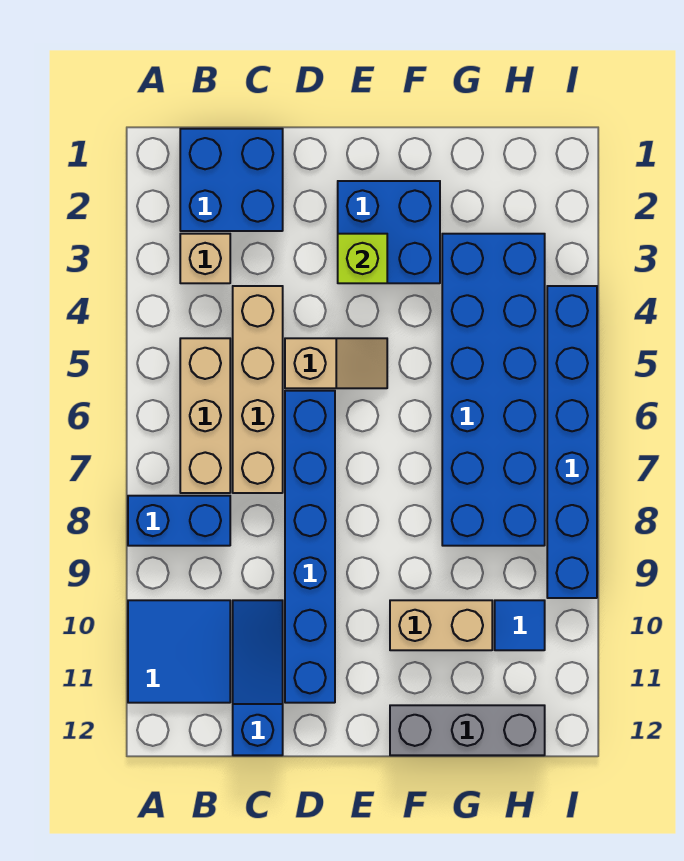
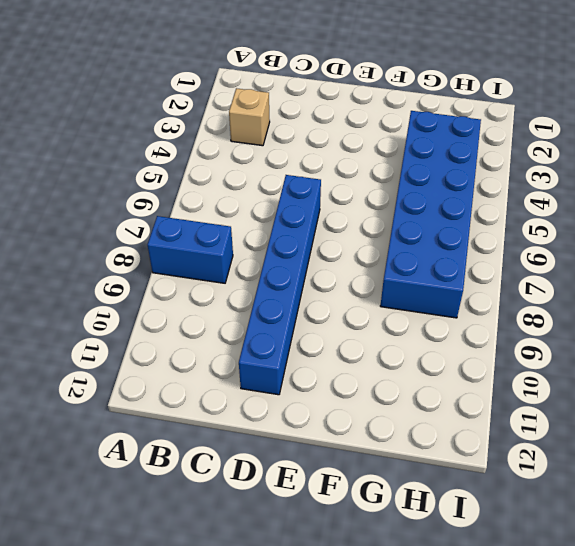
none -> blue tile A10:B11 level 1
none -> blue brick B1:C2 level 1
none -> tan brick B5:B7 level 1

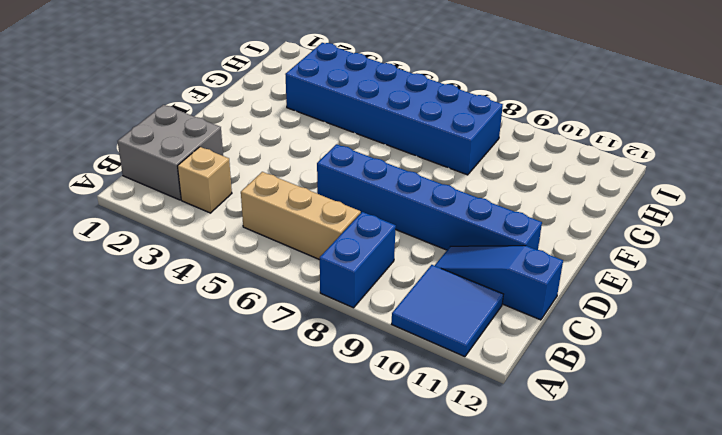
grey brick B1:C2 level 1 -> blue brick B1:C2 level 1
none -> tan brick C4:C7 level 1
none -> tan slope D5:E5 level 1 top D
none -> blue brick E2:F3 level 1

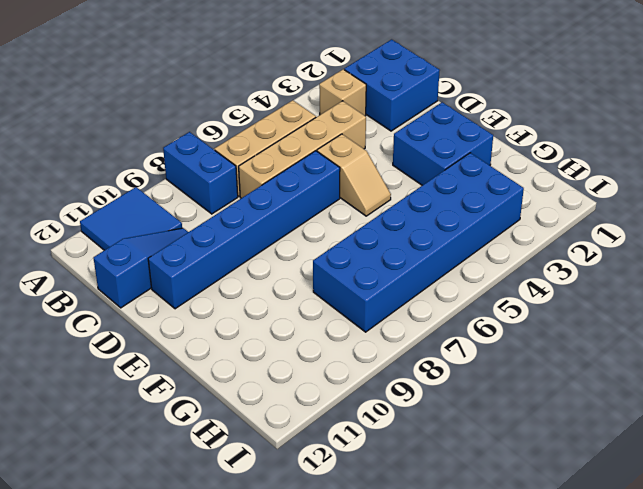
none -> tan brick F10:G10 level 1
none -> grey brick F12:H12 level 1
none -> blue tile H10 level 1

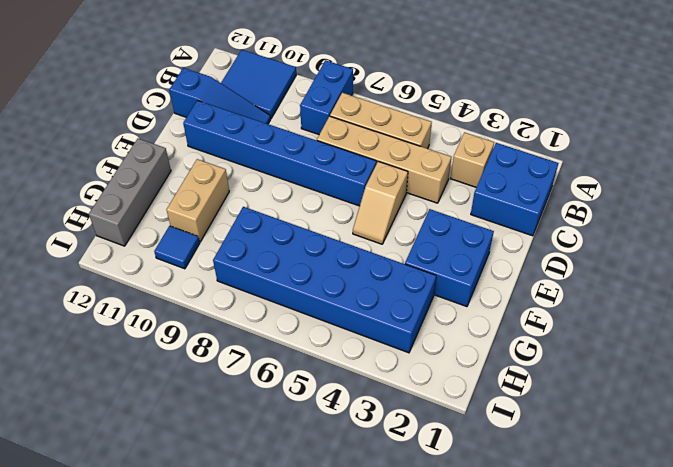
none -> blue brick I4:I9 level 1
none -> lime brick E3 level 2

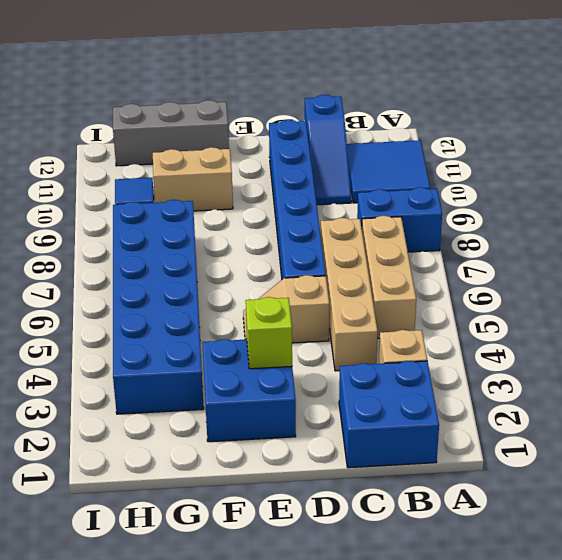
none -> blue brick I4:I9 level 1

